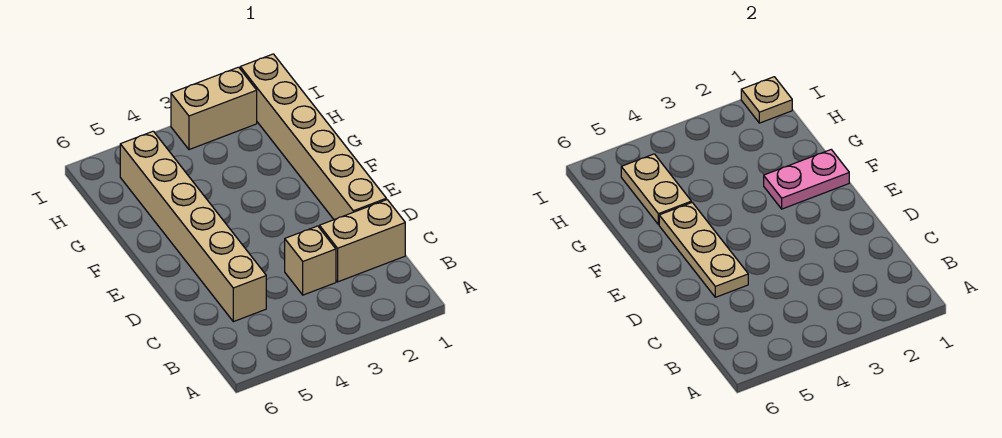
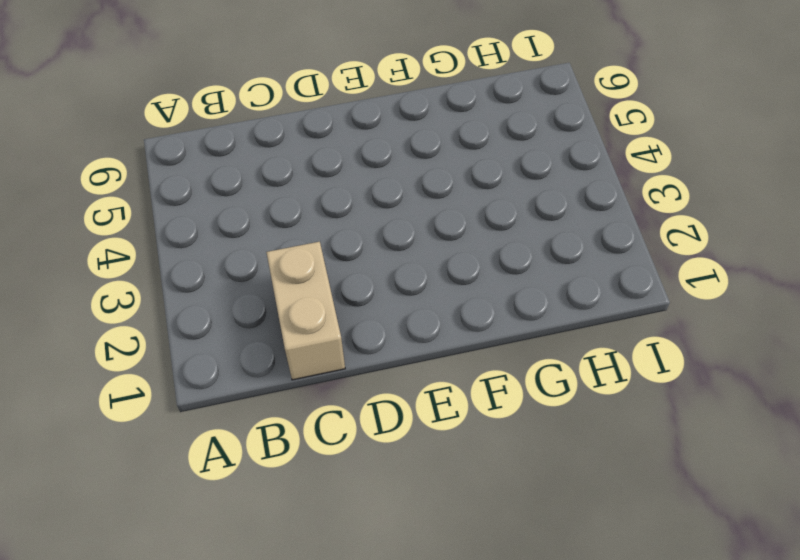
none -> tan brick C3 level 1
none -> tan brick C5:H5 level 1

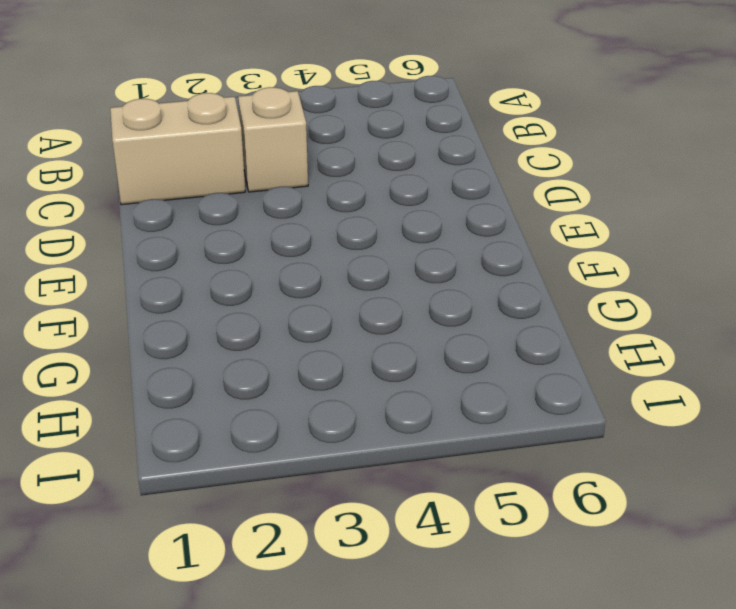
none -> tan brick C5:H5 level 1
none -> tan brick D1:I1 level 1

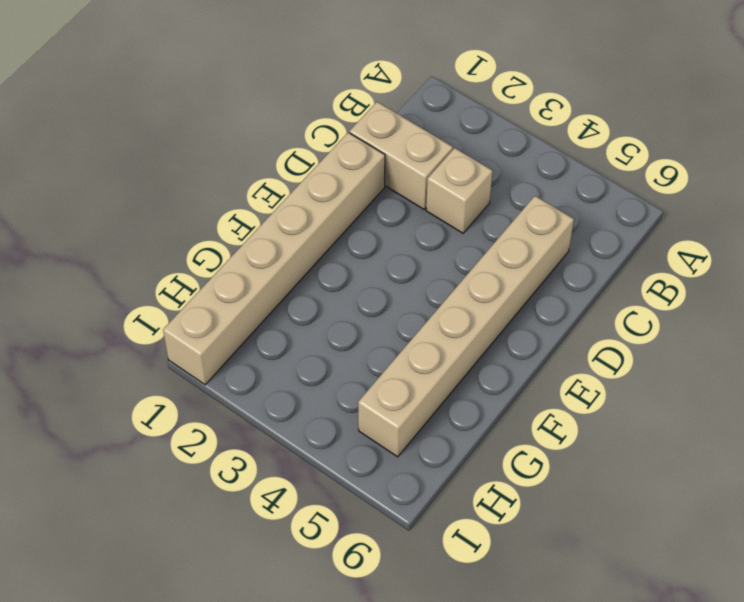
none -> tan brick I2:I3 level 1
none -> tan plate D5:F5 level 2

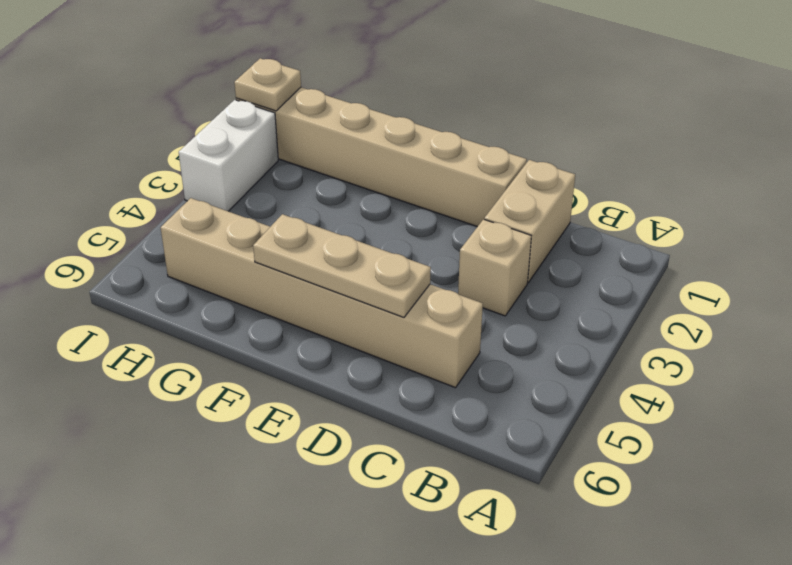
white brick I2:I3 level 1 -> tan brick I2:I3 level 1
none -> pink plate F1:F2 level 2
none -> tan plate G5:H5 level 2

